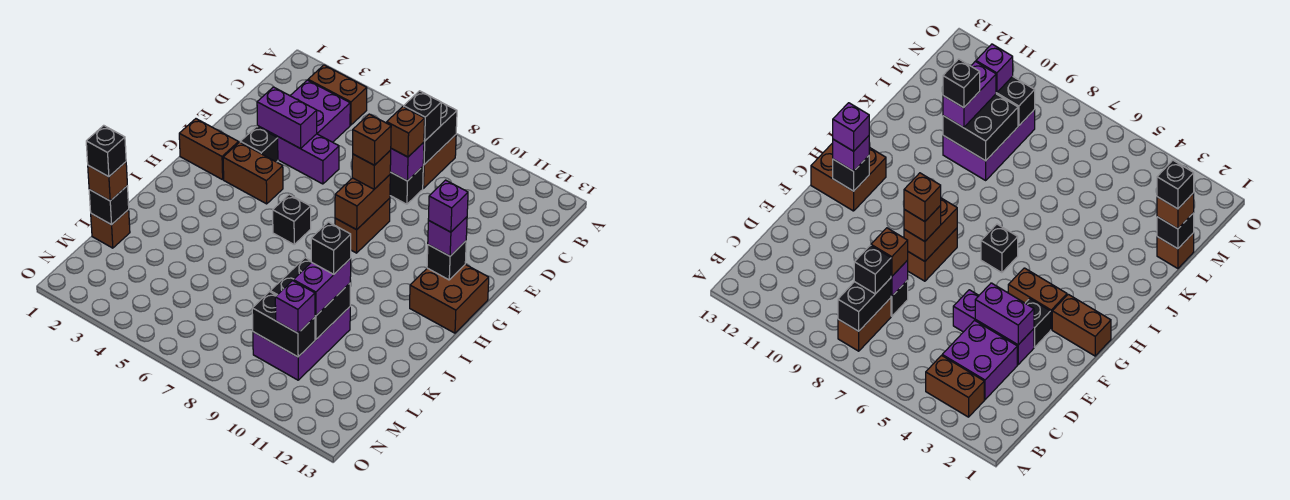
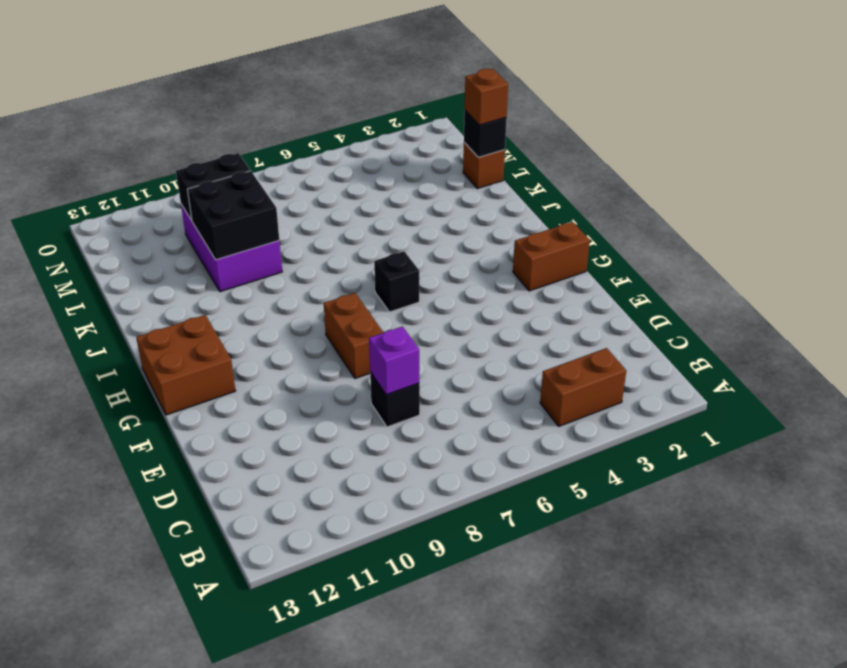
none -> brown brick B8:C8 level 1
none -> purple brick C3:D4 level 1
none -> purple brick E3:E5 level 1
none -> black brick F3 level 1

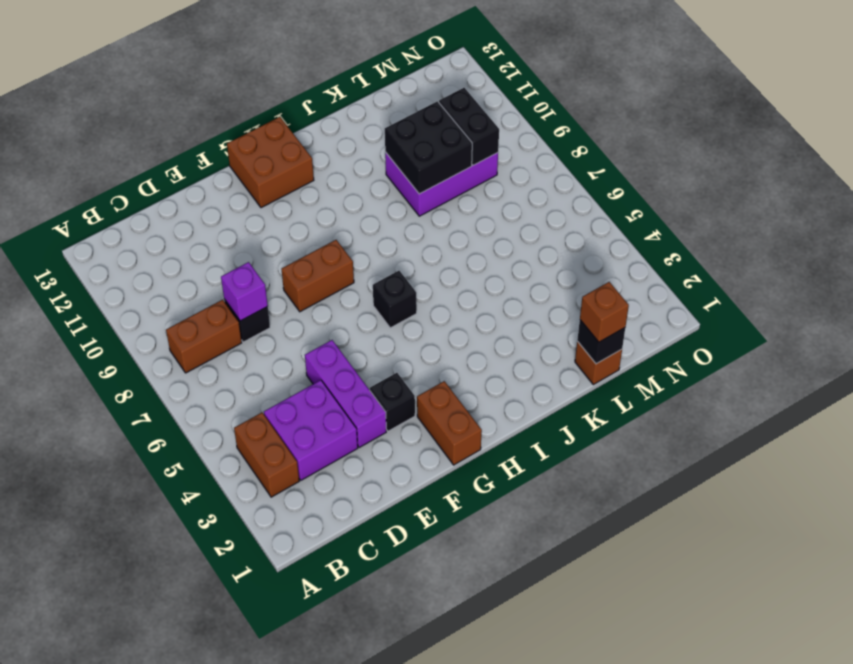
none -> brown brick G3:G4 level 1
none -> black brick B8:C8 level 2
none -> purple brick E3:E4 level 2
none -> brown brick F8:G8 level 2

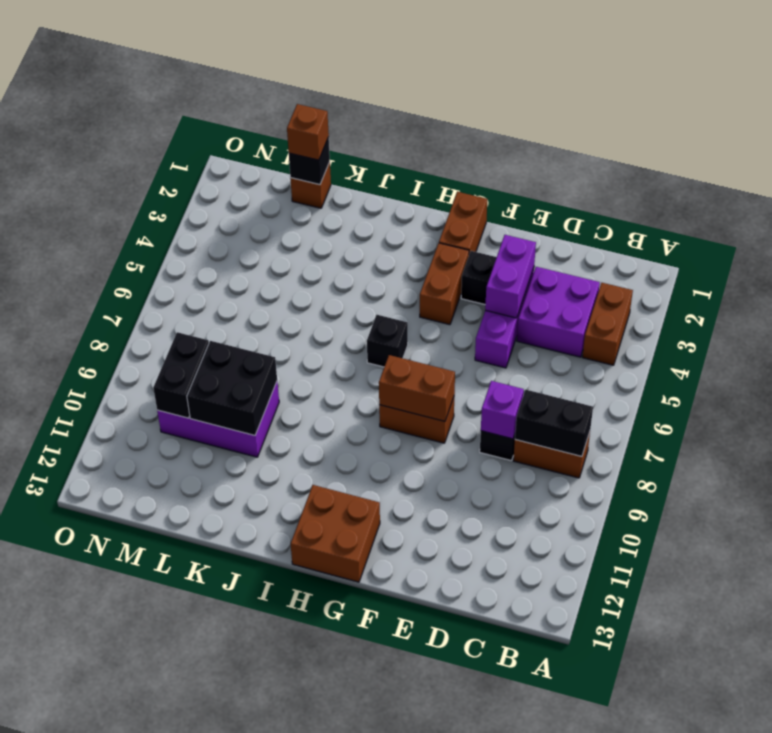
none -> black brick G12 level 2
none -> black brick C8 level 3
none -> brown brick D8 level 3
none -> brown brick F8 level 3

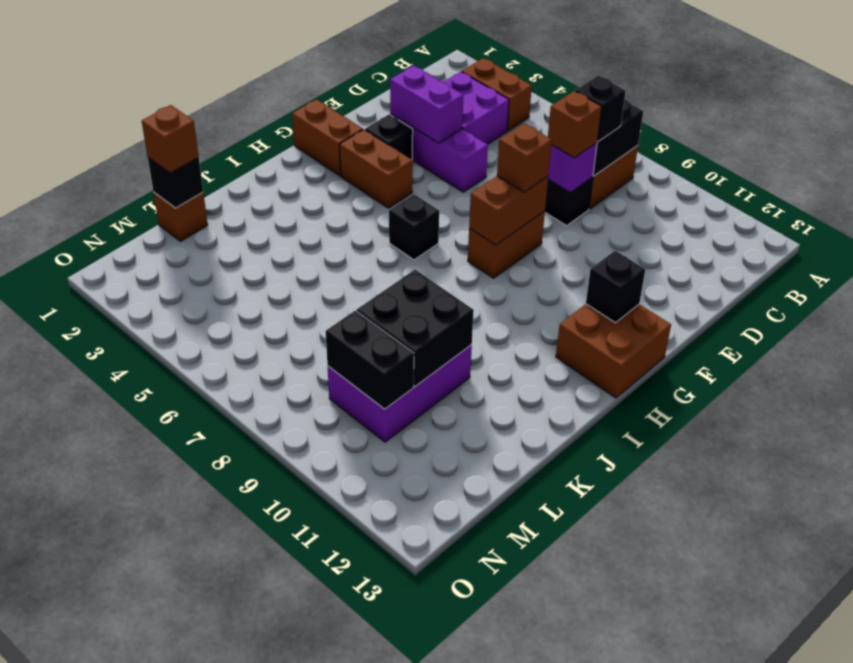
none -> purple brick G12 level 3
none -> purple brick K10:L10 level 3
none -> purple brick M10 level 3
none -> brown brick F8 level 4

